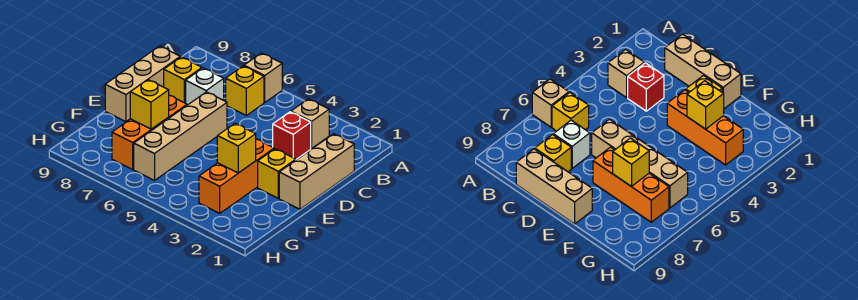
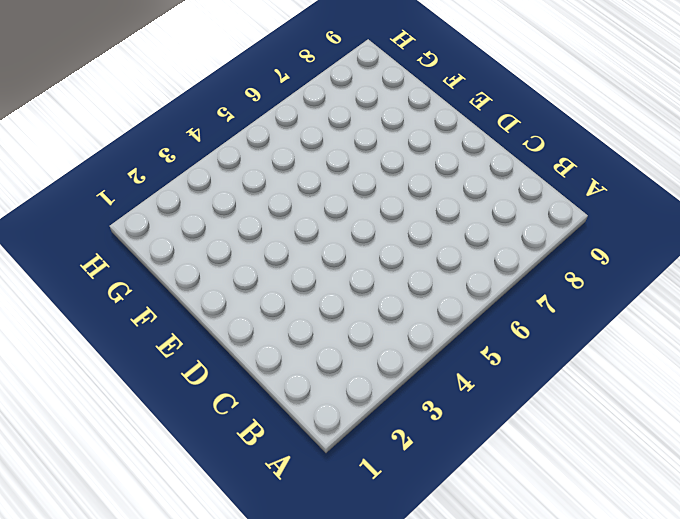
none -> tan brick A6 level 1
none -> tan brick B3 level 1
none -> yellow brick B6 level 1

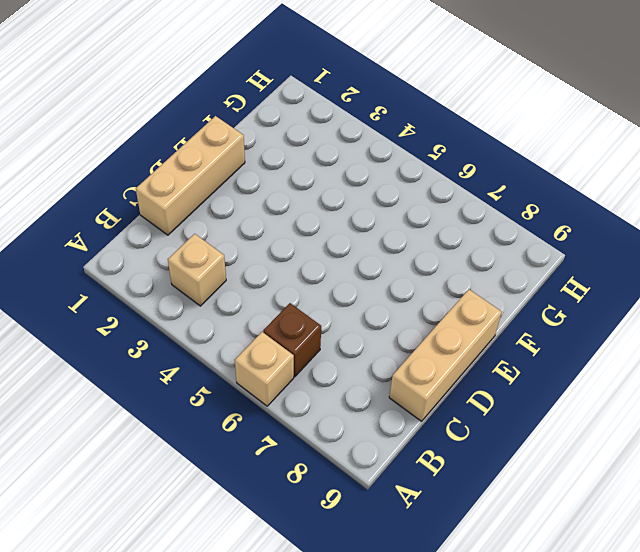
brown brick B6 level 1 -> yellow brick B6 level 1
none -> red brick C3 level 1
none -> white brick C7 level 1
none -> yellow brick C8 level 1

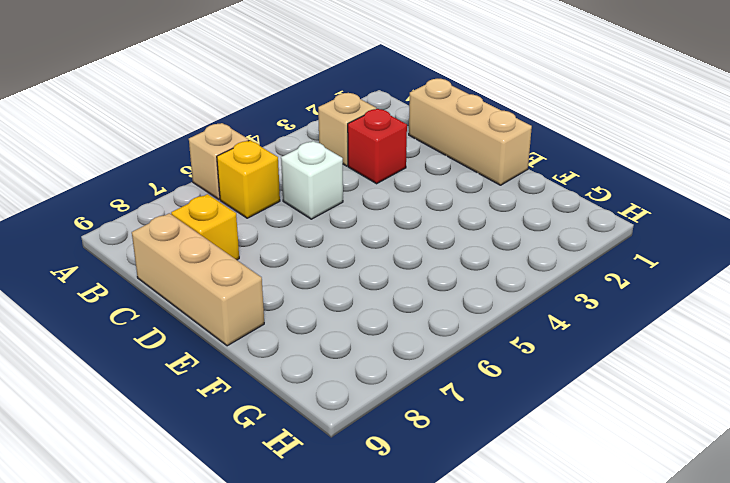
white brick C5 level 1 -> white brick C7 level 1
none -> tan brick D6:G6 level 1
none -> yellow brick E2 level 1
none -> orange brick E3:G3 level 1

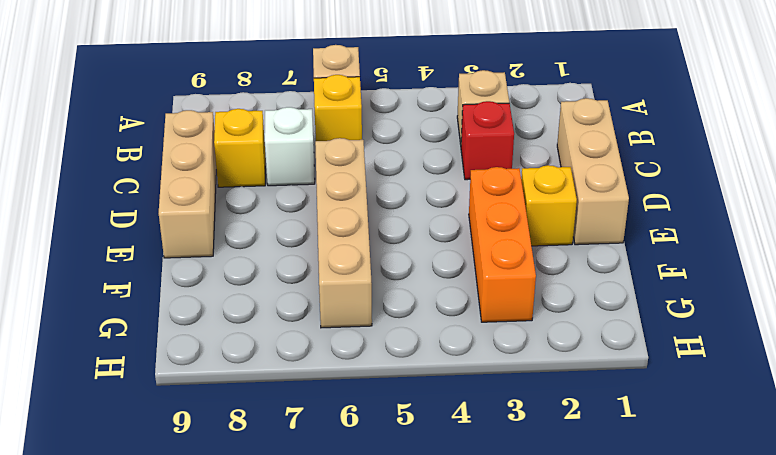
none -> orange brick E7:G7 level 1
none -> yellow brick F3 level 2
none -> yellow brick F7 level 2

